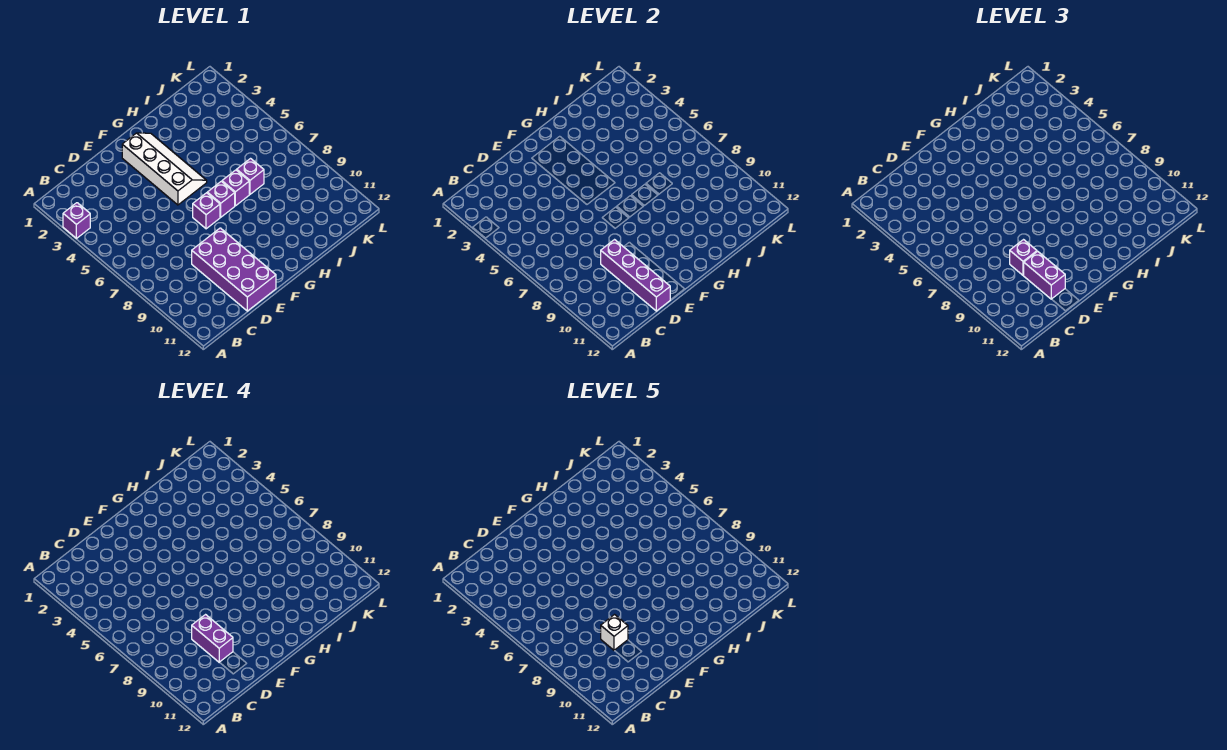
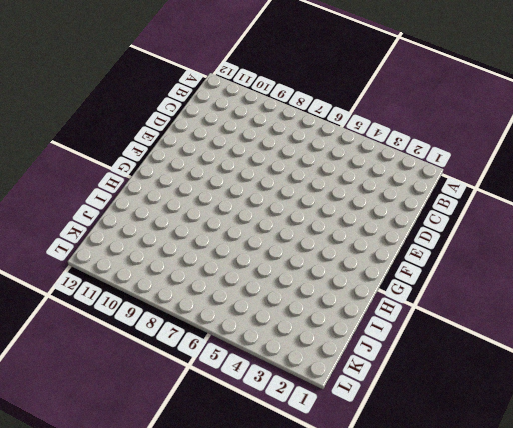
none -> purple brick A3 level 1
none -> purple brick D9:E12 level 1
none -> white slope F2:G5 level 1 top F

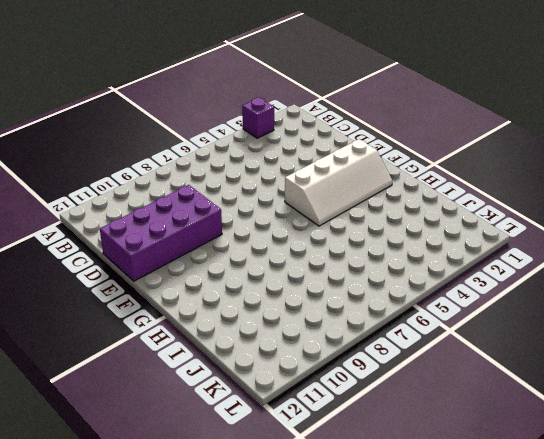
none -> purple brick F7 level 1
none -> purple brick G7 level 1
none -> purple brick H7 level 1

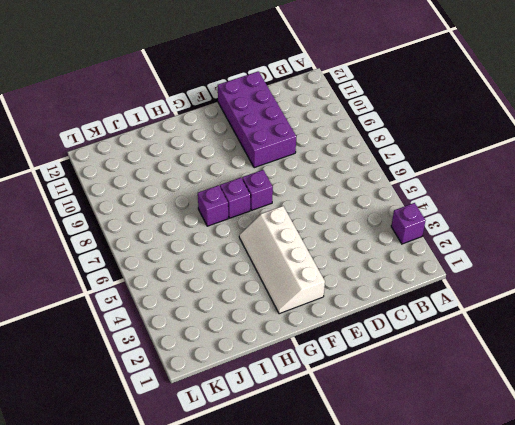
none -> purple brick I7 level 1
none -> purple brick D9:D12 level 2
none -> purple brick D9 level 3

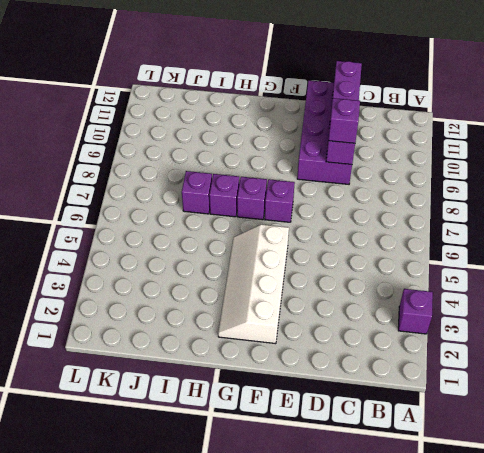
none -> purple brick D10:D11 level 3
none -> purple brick D9:D10 level 4
none -> white brick D9 level 5

